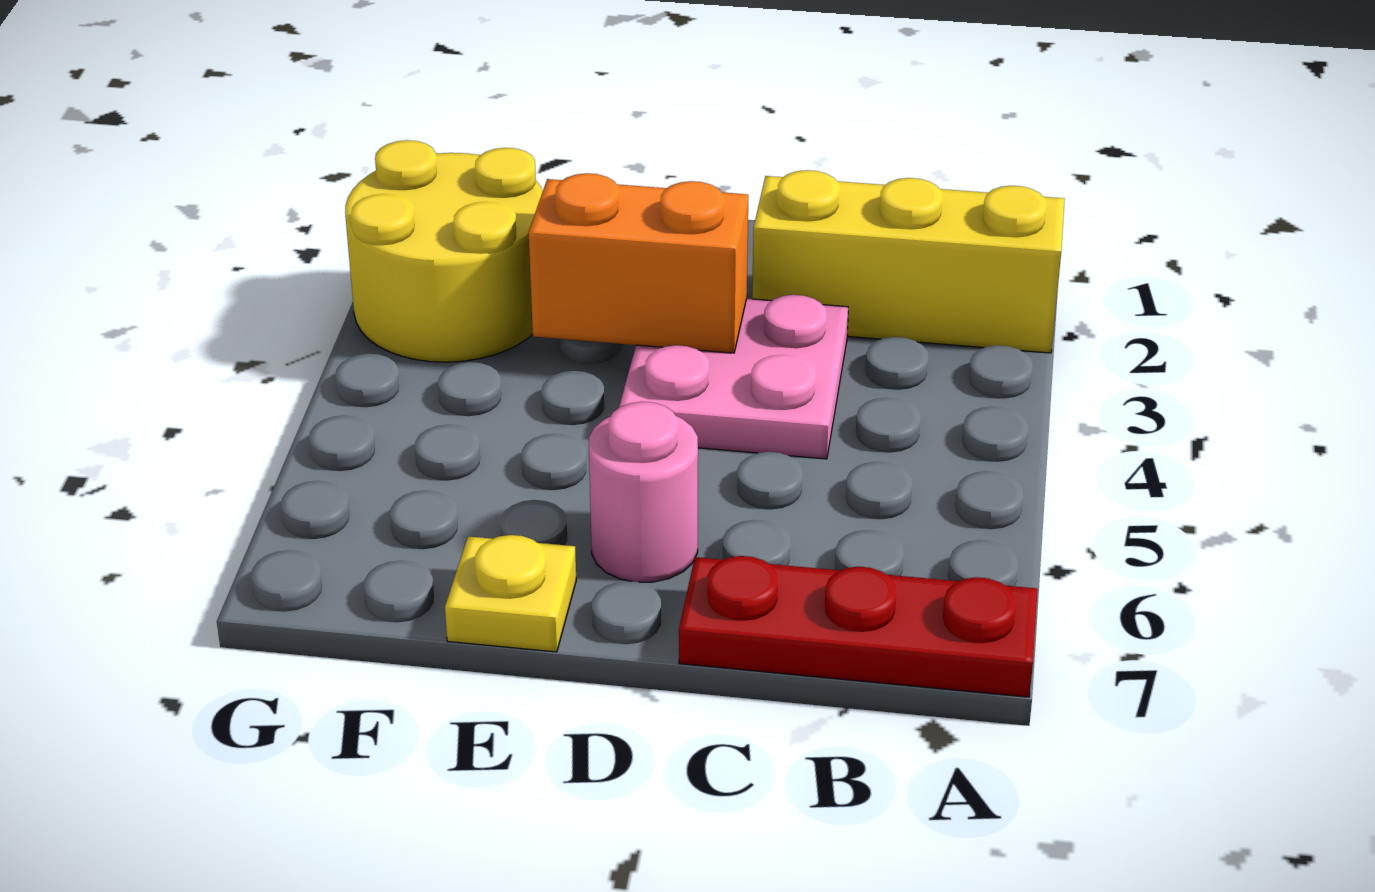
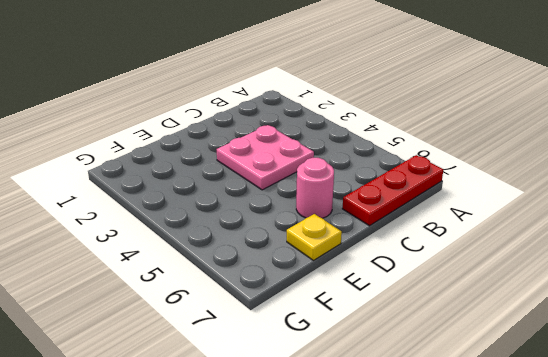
none -> yellow brick A2:C2 level 1
none -> yellow round brick F2:G3 level 1

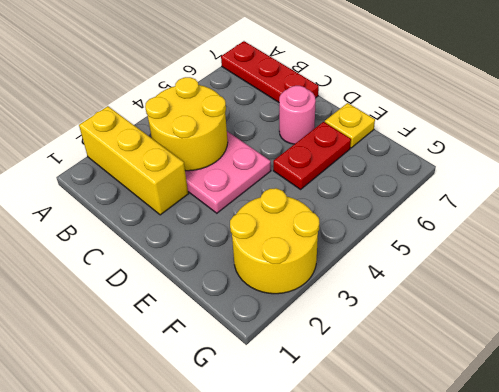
yellow round brick B3:C4 level 2 -> none
red plate E5:E6 level 1 -> none
none -> orange brick D3:E3 level 2

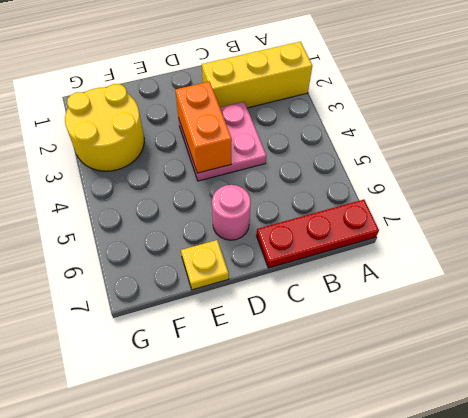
orange brick D3:D4 level 2 -> orange brick D3:E3 level 2

